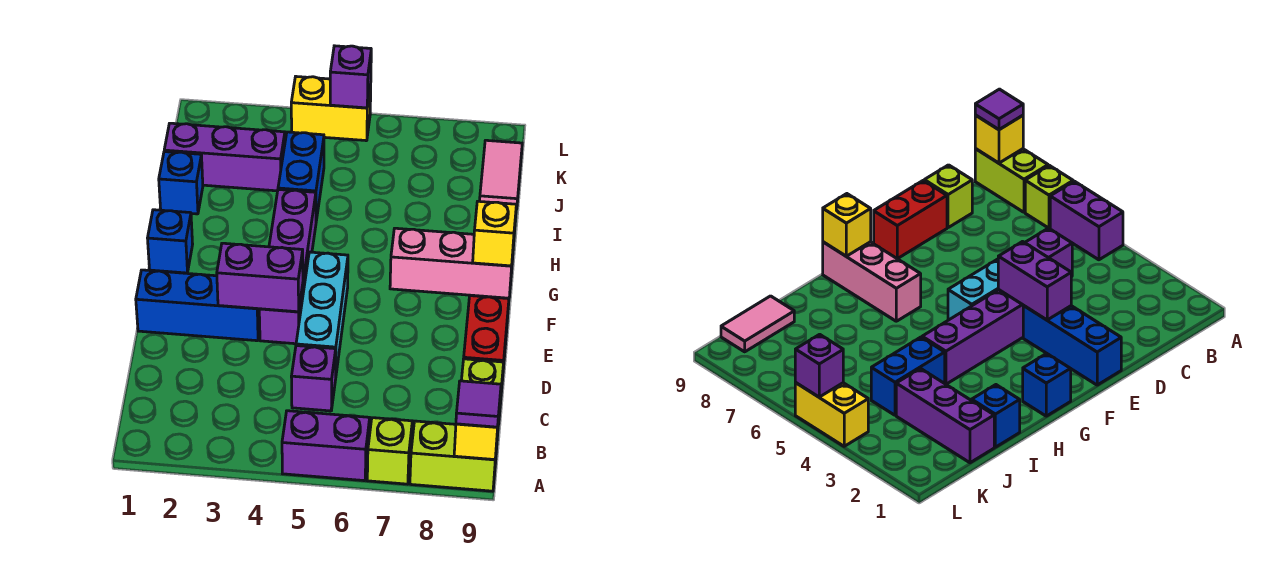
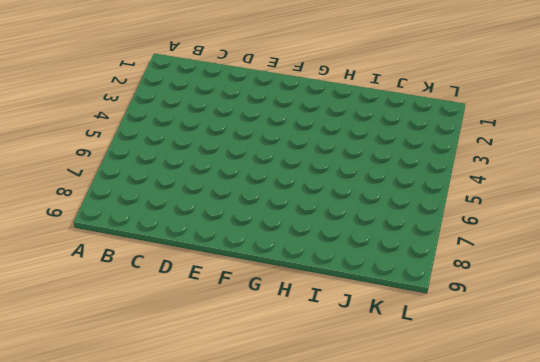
none -> purple brick A5:A6 level 1
none -> lime brick A7 level 1
none -> lime brick A8:A9 level 1

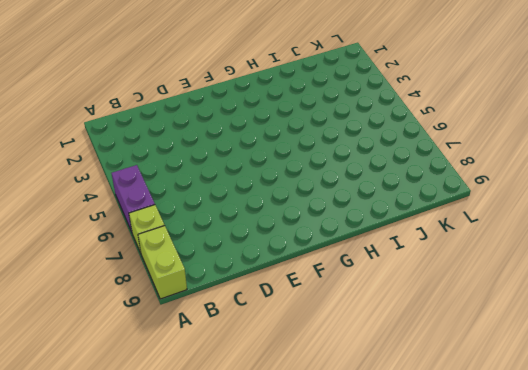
none -> purple brick C5 level 1
none -> lime brick C9 level 1
none -> cyan brick D5:F5 level 1

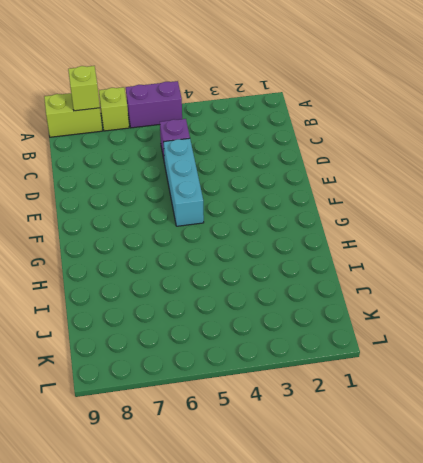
lime brick A8 level 2 -> lime brick C9 level 1
none -> red brick D9:E9 level 1
none -> blue brick E1:E3 level 1
none -> purple brick E4:H4 level 1

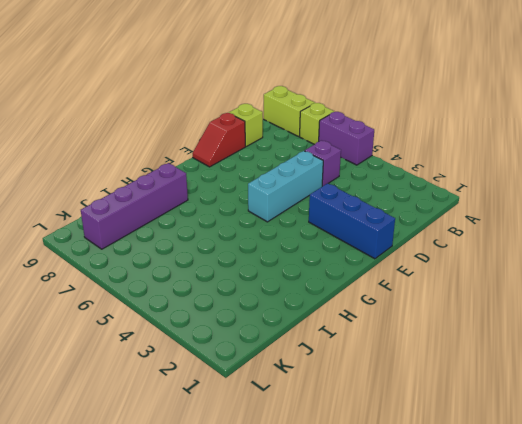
red slope D9:E9 level 1 top D -> red brick D9:E9 level 1
purple brick H8:K8 level 1 -> purple brick E4:H4 level 1
none -> blue brick G1 level 1
none -> pink brick G7:G9 level 1
none -> blue brick I1 level 1

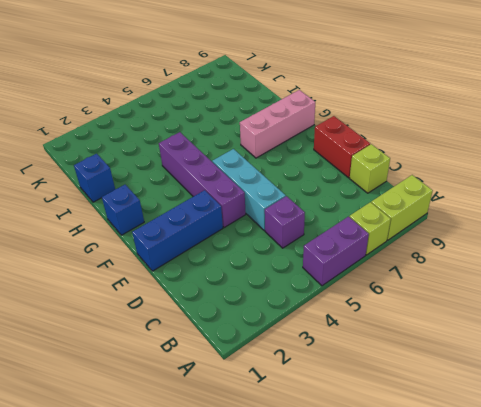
none -> blue brick I4:J4 level 1
none -> purple brick J1:J3 level 1
none -> pink tile J9:K9 level 1

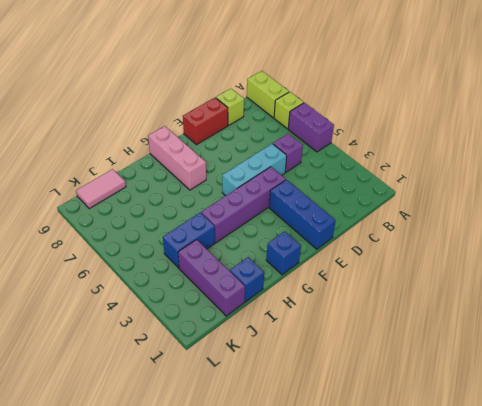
none -> yellow brick L4:L5 level 1
none -> yellow brick A9 level 2
none -> purple brick E3:E4 level 2

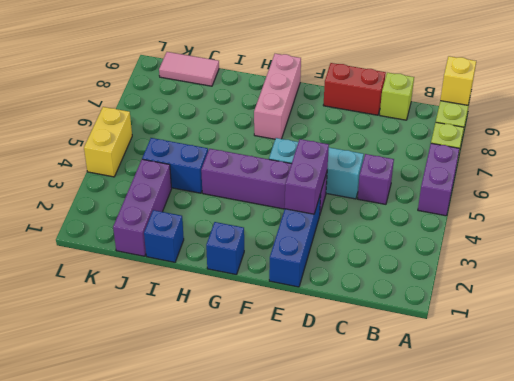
none -> yellow brick G9 level 2
none -> purple brick L5 level 2
none -> purple tile A9 level 3

